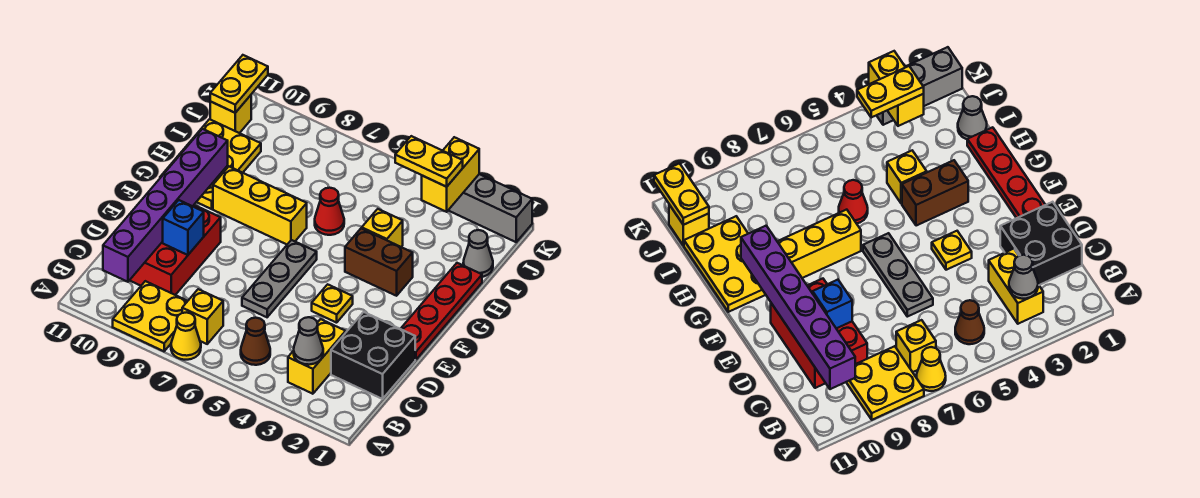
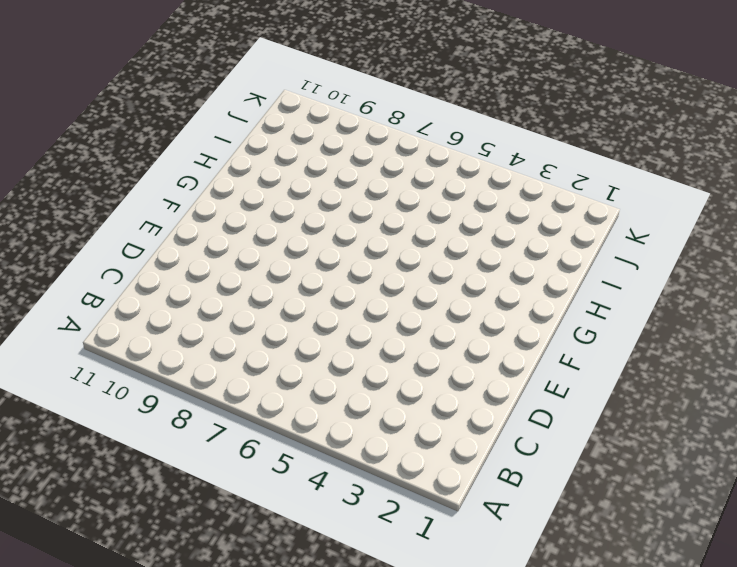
none -> yellow cone A7 level 1
none -> yellow plate A8:B9 level 1
none -> yellow brick B3:C3 level 1

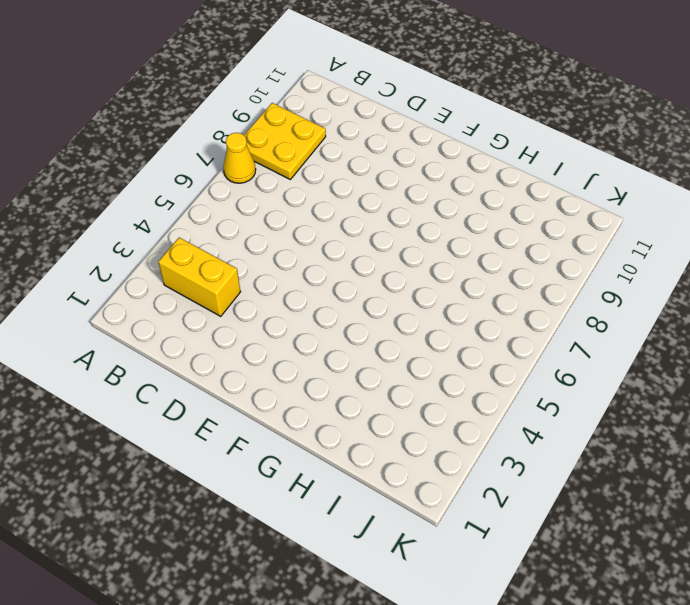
none -> brown cone B5 level 1
none -> yellow brick B7 level 1
none -> black brick C1:D2 level 1

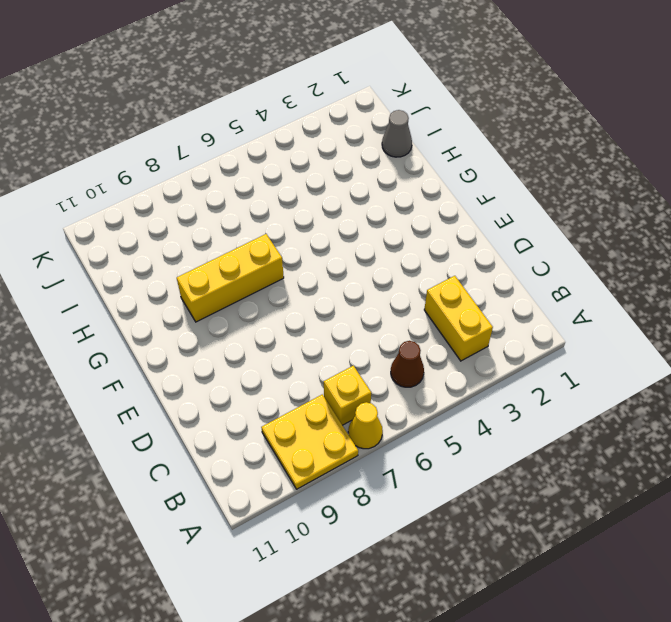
none -> black brick C1:D2 level 1
none -> red brick C9:E10 level 1
none -> grey plate D6:F6 level 1

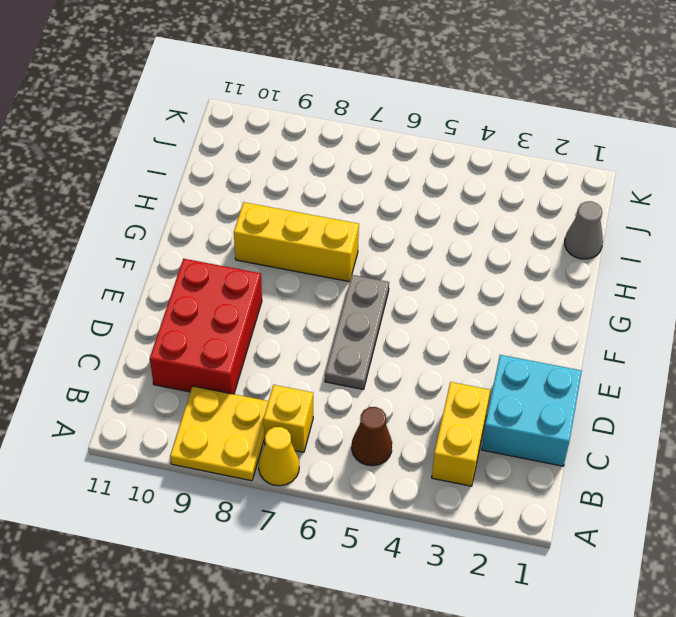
cyan brick C1:D2 level 1 -> black brick C1:D2 level 1
none -> red plate E1:H1 level 1
none -> yellow plate E4 level 1
none -> brown brick G3:G4 level 1

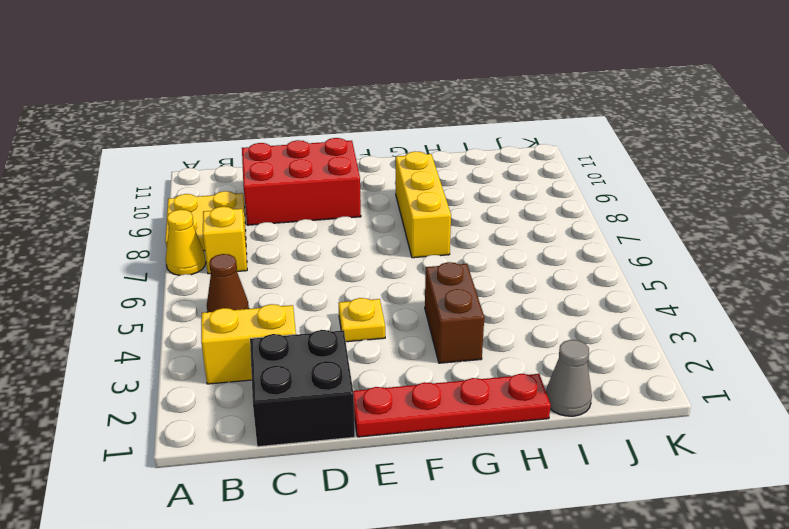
none -> grey plate D6:F6 level 1
none -> yellow plate G10:I11 level 1
none -> yellow brick H4 level 1

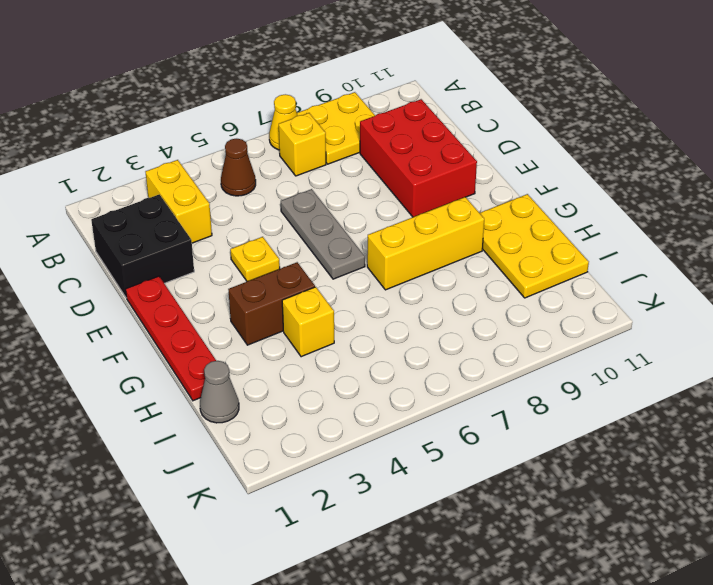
none -> red cone H6 level 1
none -> yellow brick J11 level 1
none -> grey brick K1:K3 level 1

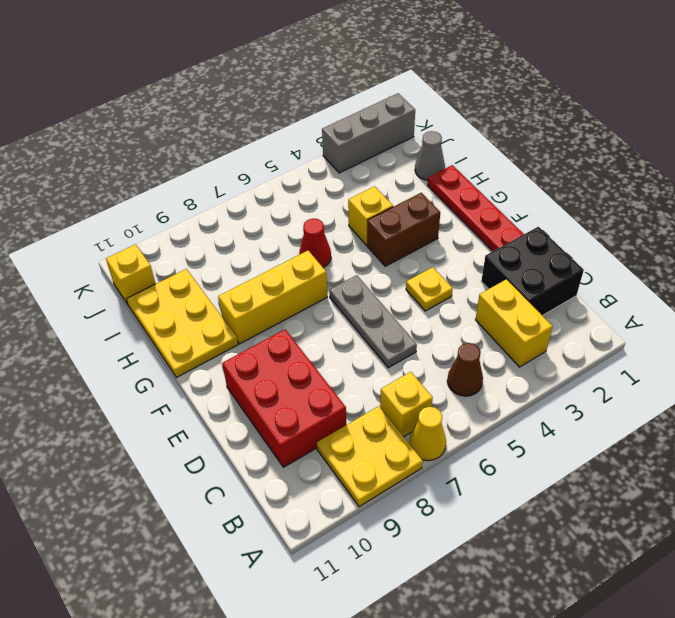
none -> grey cone B3 level 2
none -> purple brick B10:G10 level 2
none -> blue brick D9 level 2

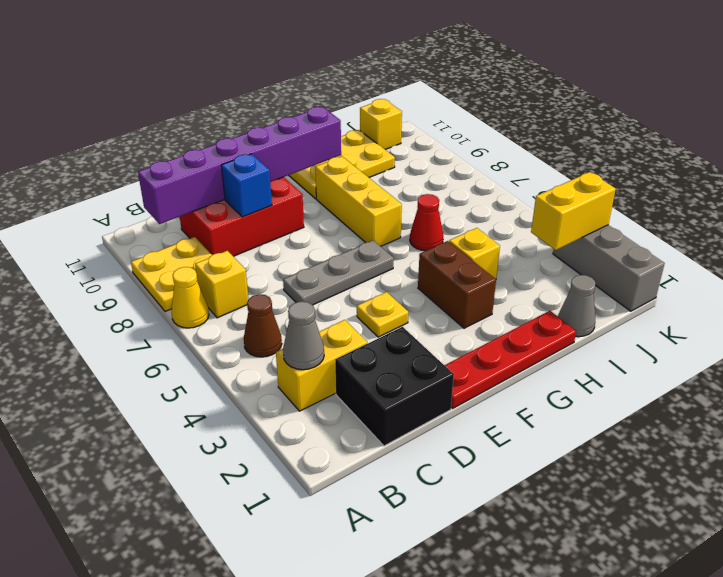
none -> yellow plate J11:K11 level 2
none -> yellow plate J3:J4 level 3

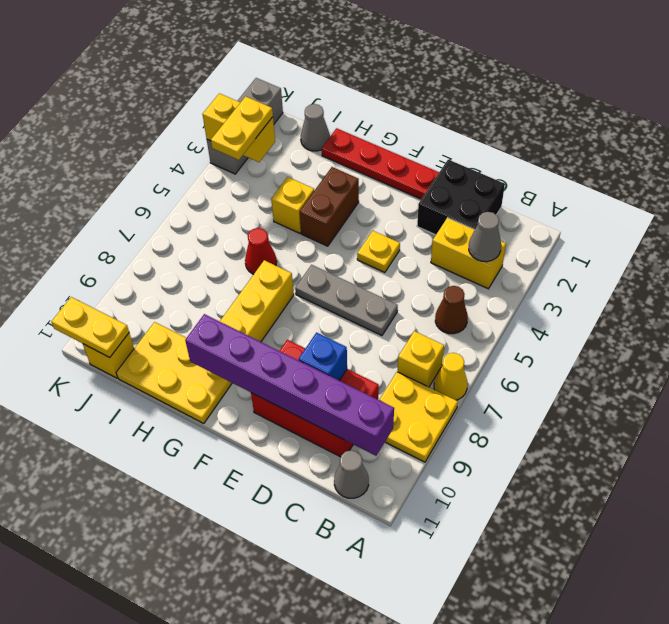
grey cone B11 level 1 -> none

